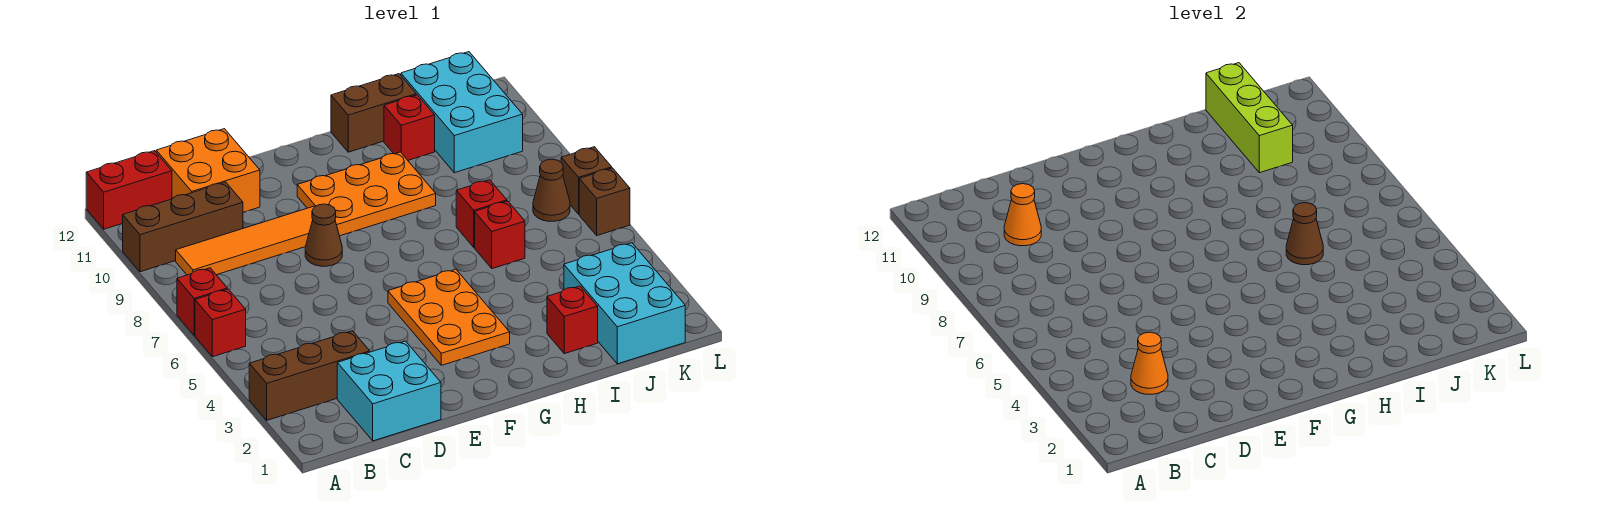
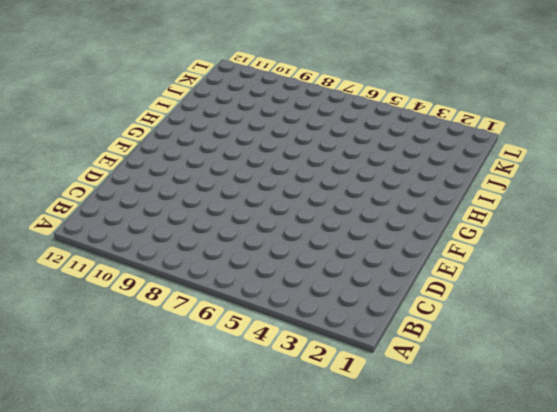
none -> brown brick A3:C3 level 1
none -> red brick A6 level 1
none -> red brick A7 level 1

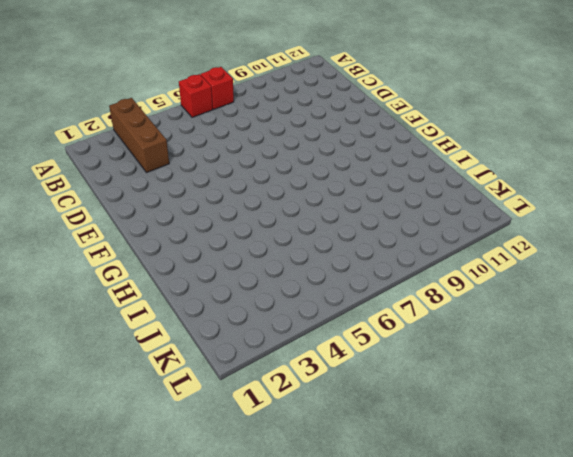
none -> brown brick A10:C10 level 1
none -> red brick A12:B12 level 1
none -> orange tile B9:E9 level 1

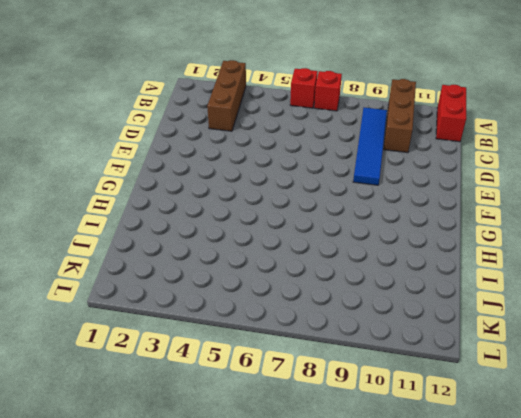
blue tile B9:E9 level 1 -> orange tile B9:E9 level 1
none -> cyan brick C1:D2 level 1
none -> orange brick C11:D12 level 1
none -> brown cone E8 level 1

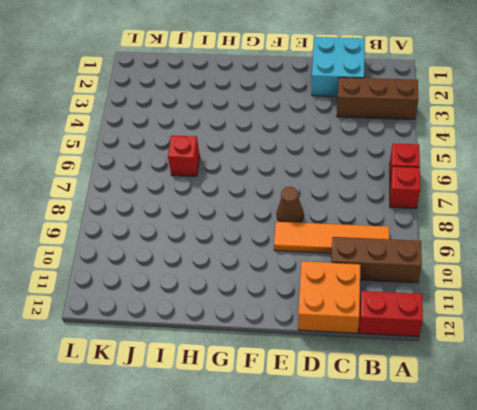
none -> orange plate F3:G5 level 1
none -> orange plate F9:H10 level 1
none -> brown brick H12:I12 level 1

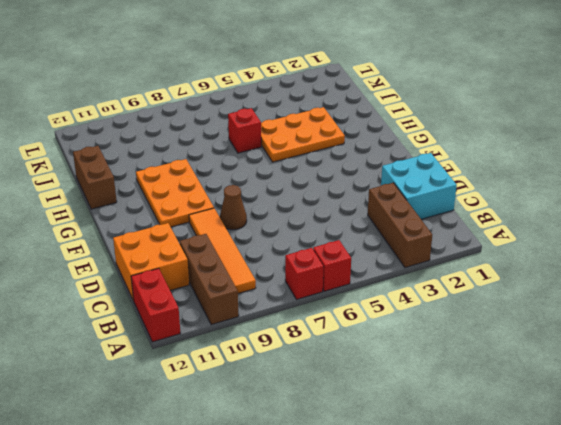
orange plate H3:I5 level 1 -> orange plate F3:G5 level 1
none -> red brick I2 level 1
none -> red brick I7 level 1
none -> red brick I11 level 1

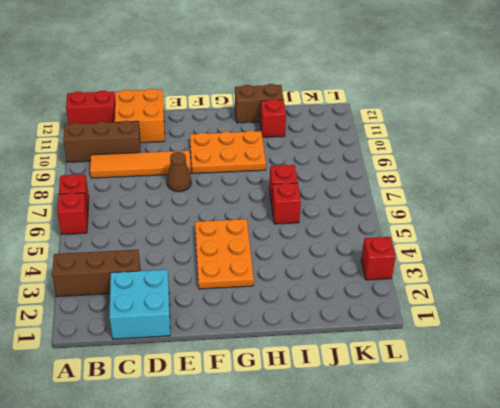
red brick L3 level 1 -> red brick I2 level 1
none -> cyan brick J1:K3 level 1
none -> cyan brick J10:K12 level 1
none -> brown cone K7 level 1

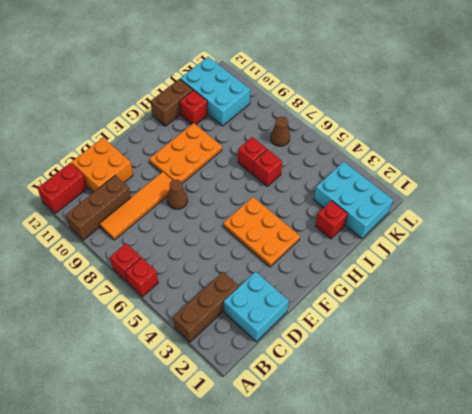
none -> brown brick L6 level 1
none -> brown brick L7 level 1
none -> orange cone C3 level 2

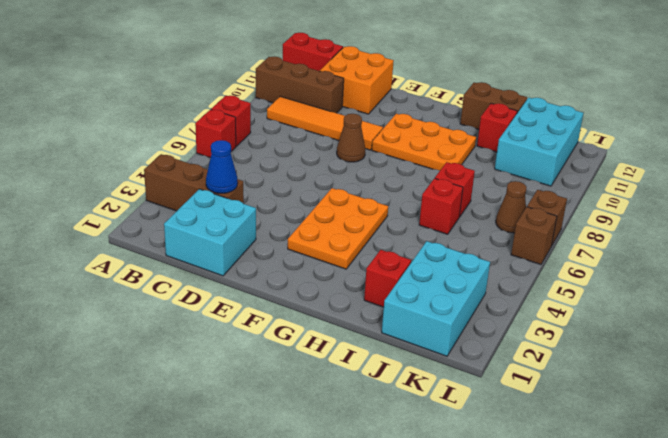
blue cone C3 level 2 -> orange cone C3 level 2
none -> orange cone C10 level 2
none -> brown cone I6 level 2
none -> lime brick J10:J12 level 2

